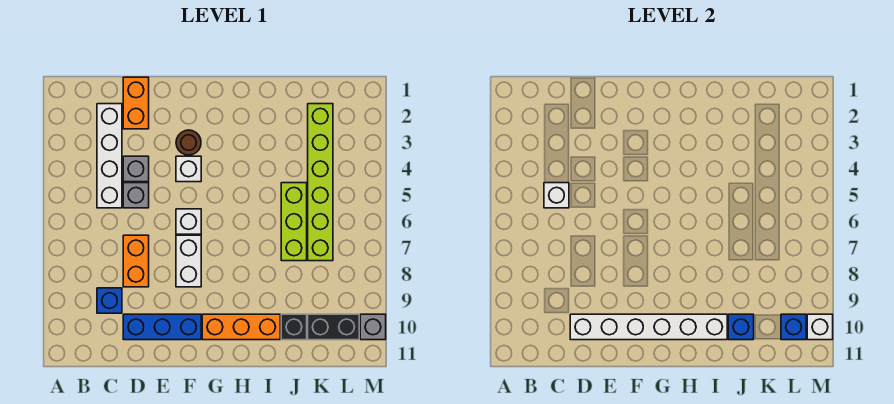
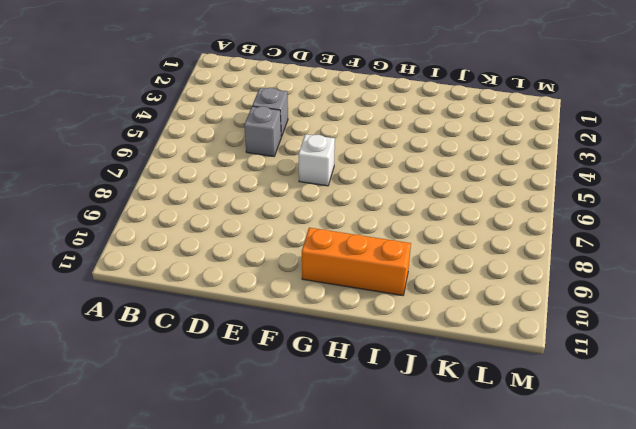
none -> white brick C2:C5 level 1
none -> blue brick C9 level 1
none -> orange brick D1:D2 level 1

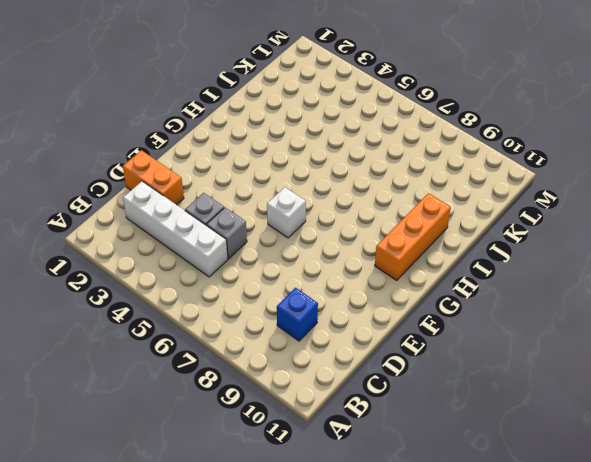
none -> orange brick D7:D8 level 1
none -> blue brick D10:F10 level 1
none -> brown round brick F3 level 1

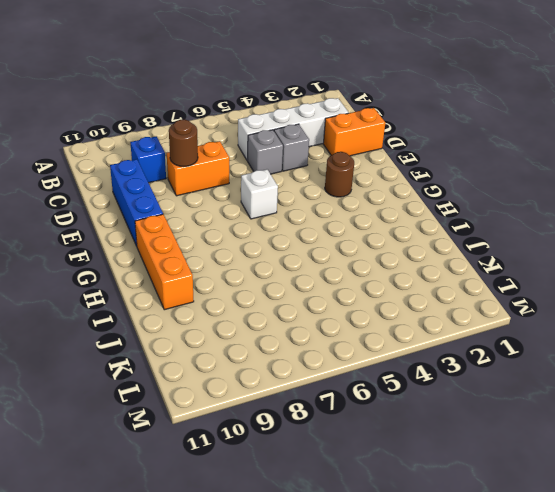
brown round brick D8 level 2 -> none
none -> white brick F4 level 1
none -> white brick F7:F8 level 1
none -> lime brick J5:J7 level 1

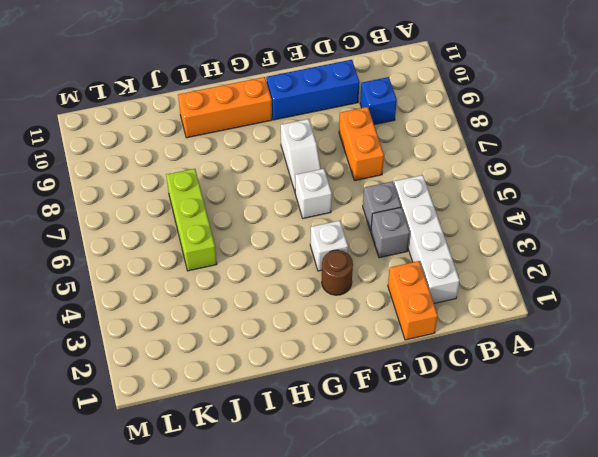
white slope F7:F8 level 1 top 8 -> white brick F7:F8 level 1
none -> black brick J10 level 1
none -> lime brick K2:K7 level 1
none -> black brick K10:L10 level 1

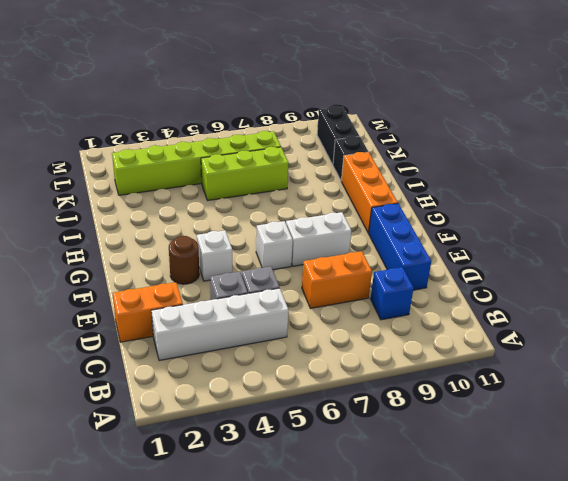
none -> grey brick M10 level 1
none -> white brick C5 level 2
none -> white brick D10:I10 level 2

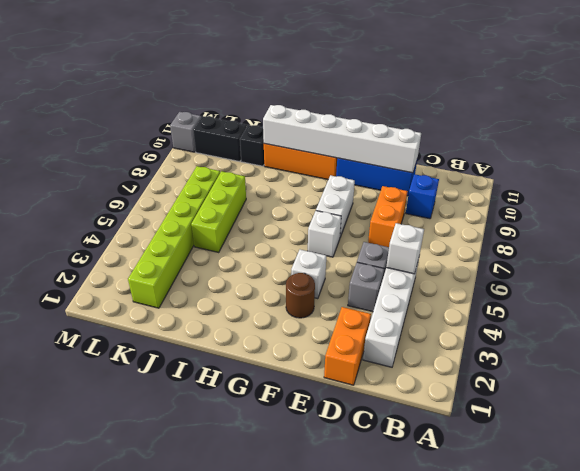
none -> blue brick J10 level 2
none -> blue brick L10 level 2
none -> white brick M10 level 2

